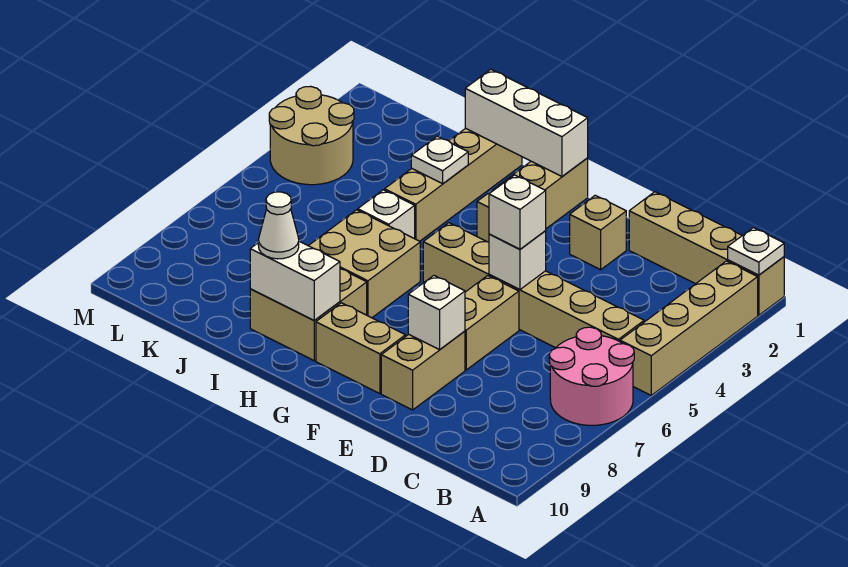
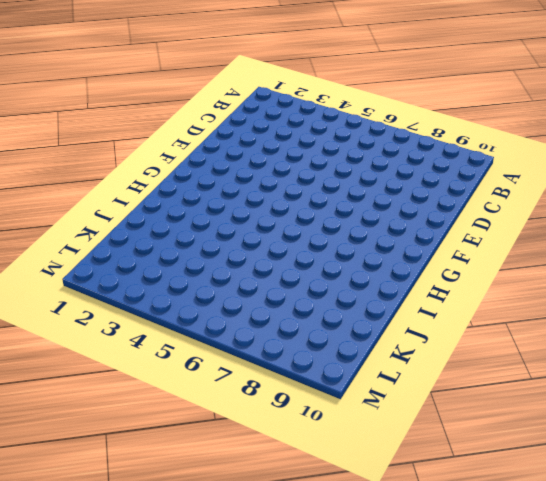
none -> tan brick A1:D1 level 1
none -> tan brick A2:A5 level 1
none -> pink round brick A6:B7 level 1

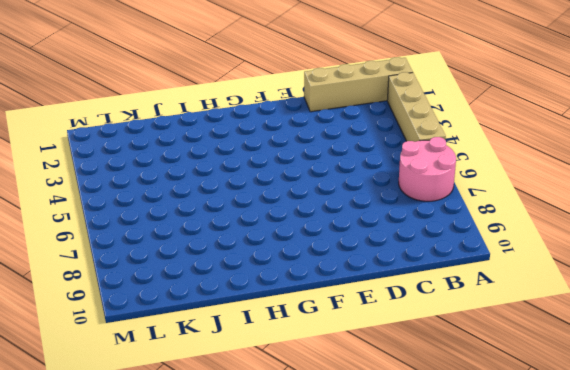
none -> tan brick B5:G5 level 1
none -> tan brick E2 level 1
none -> tan brick E6:E7 level 1

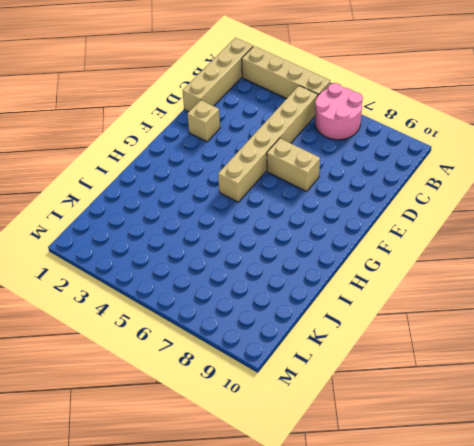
none -> tan brick E8:E9 level 1
none -> tan brick F9:G9 level 1
none -> tan brick G1:G3 level 1

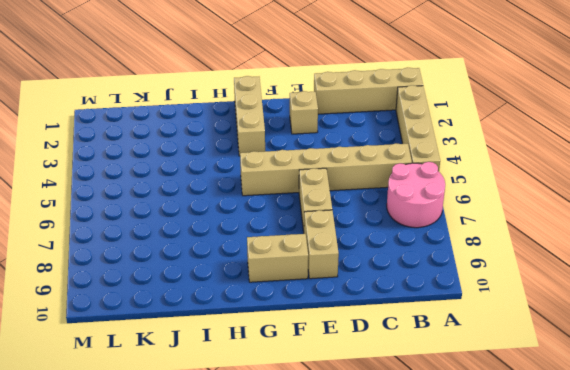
none -> tan brick H6:I7 level 1
none -> tan brick H8:I9 level 1
none -> tan brick I1:I4 level 1

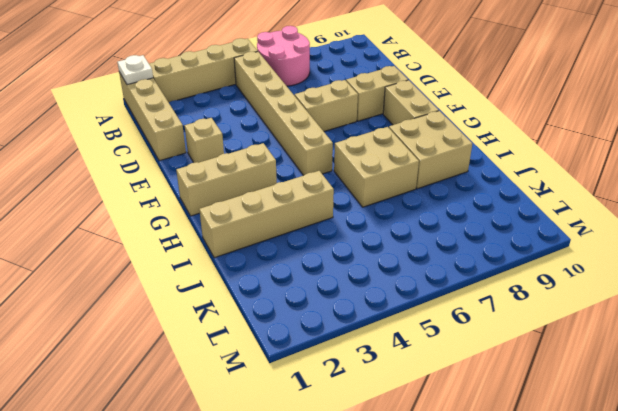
none -> white brick I5 level 1
none -> tan round brick L3:M4 level 1
none -> white brick E5 level 2

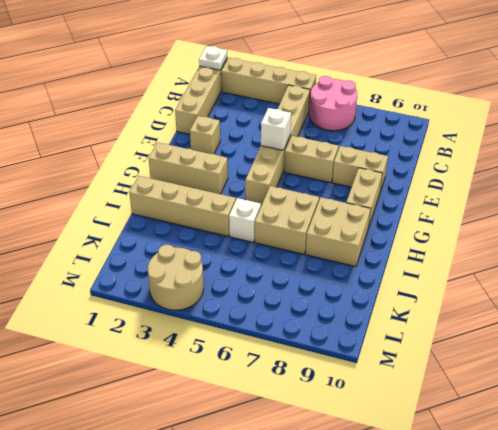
none -> white brick E8 level 2
none -> white brick G1:I1 level 2
none -> white brick H9:I9 level 2

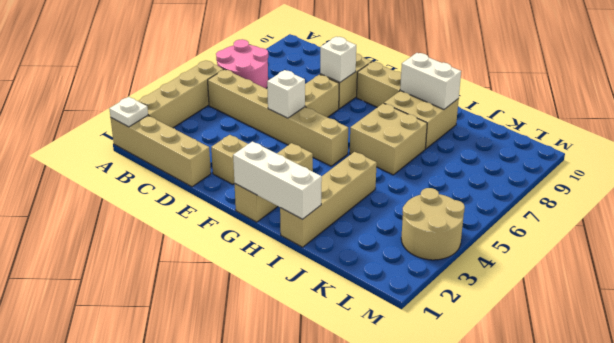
none -> white brick I5 level 1
none -> white plate I3 level 2
none -> white brick E5 level 3

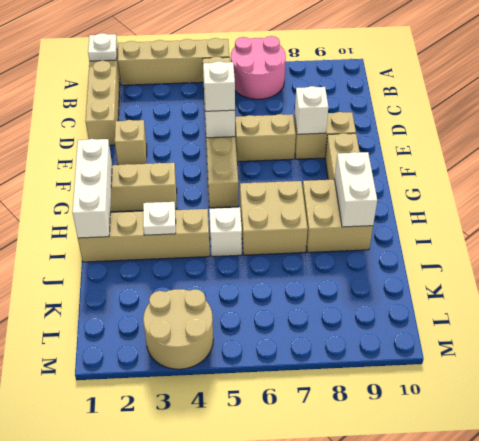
none -> white cone I9 level 3

